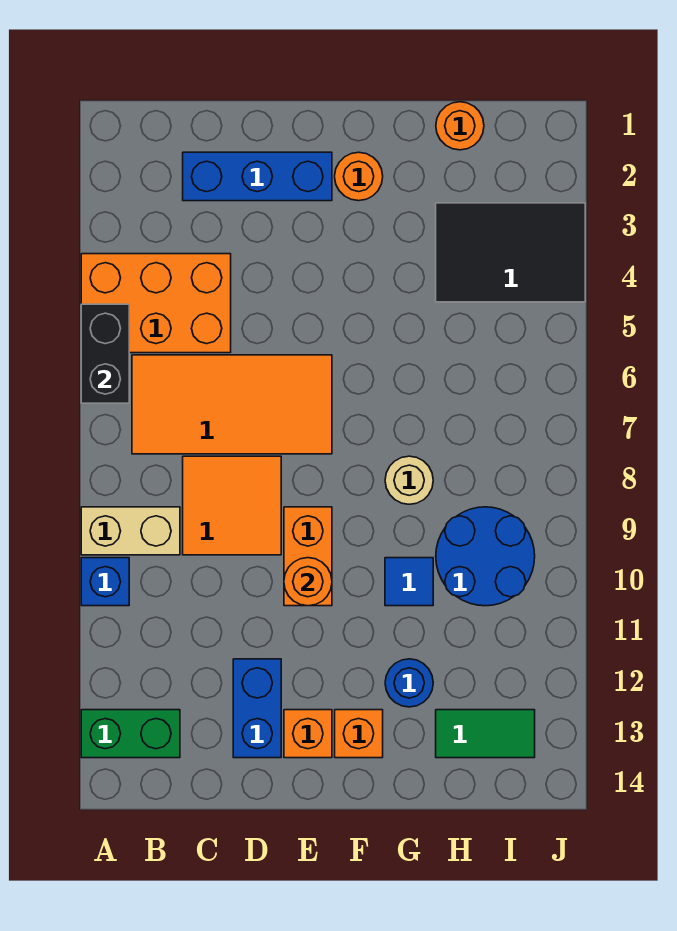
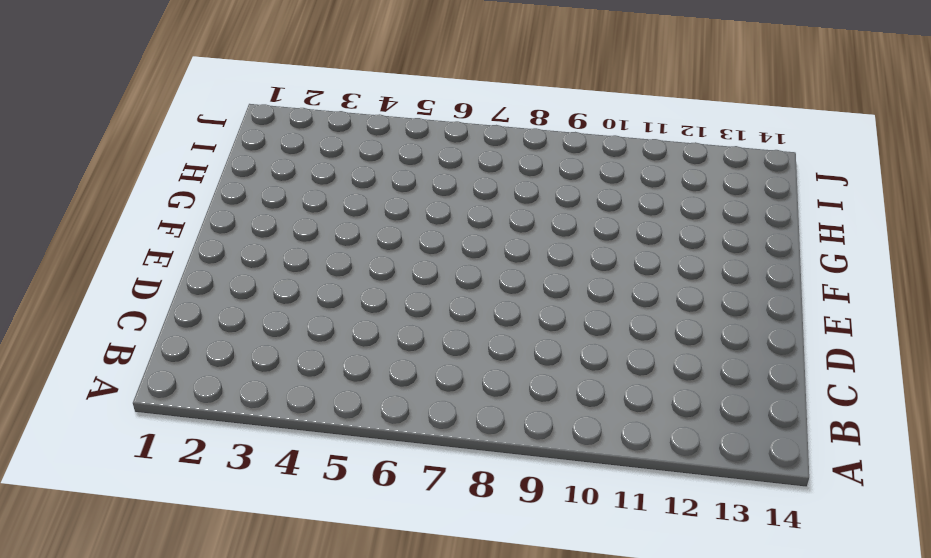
none -> orange brick A4:C5 level 1
none -> tan brick A9:B9 level 1
none -> blue brick A10 level 1

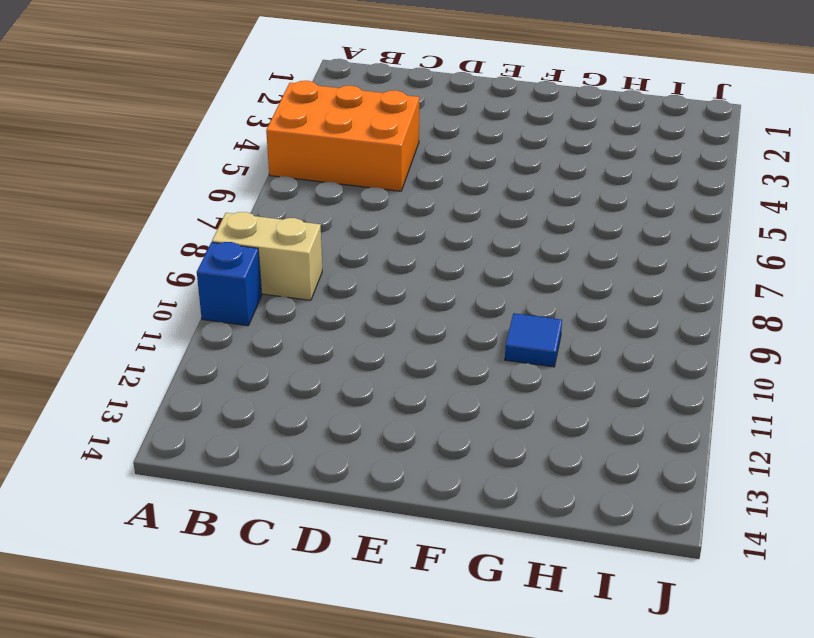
none -> green brick A13:B13 level 1
none -> orange tile B6:E7 level 1
none -> blue brick C2:E2 level 1

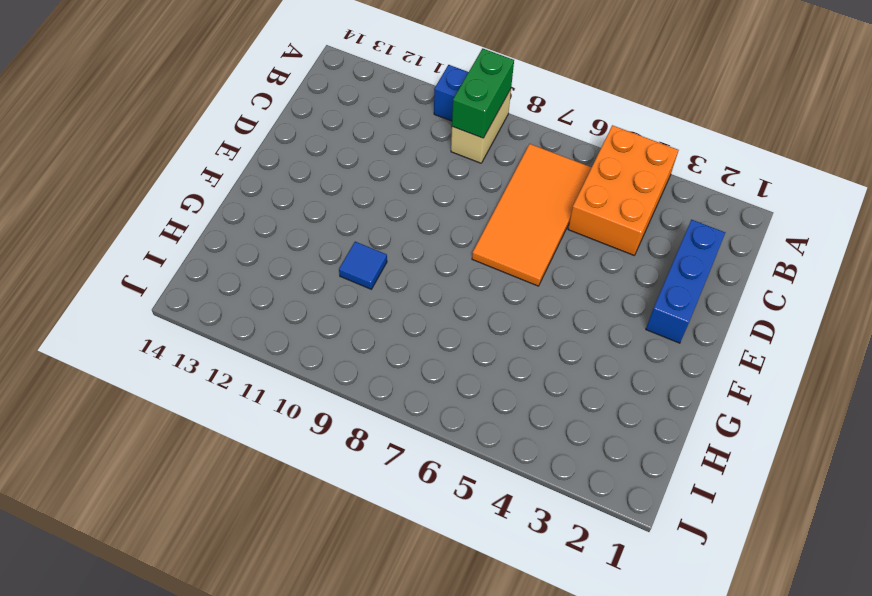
green brick A9:B9 level 2 -> green brick A13:B13 level 1
none -> orange tile C8:D9 level 1
none -> blue brick D12:D13 level 1
none -> orange brick E9:E10 level 1

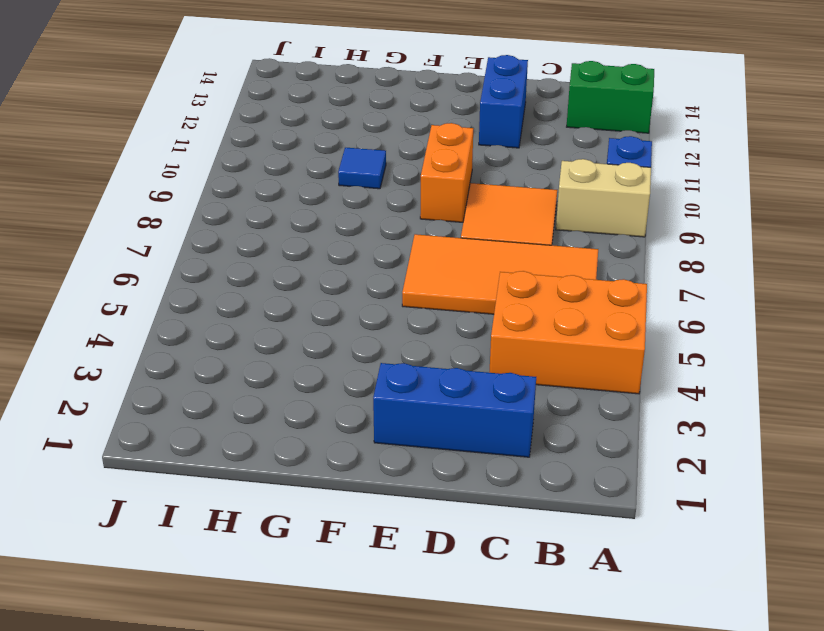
none -> orange brick E13 level 1
none -> orange round brick F2 level 1
none -> orange brick F13 level 1

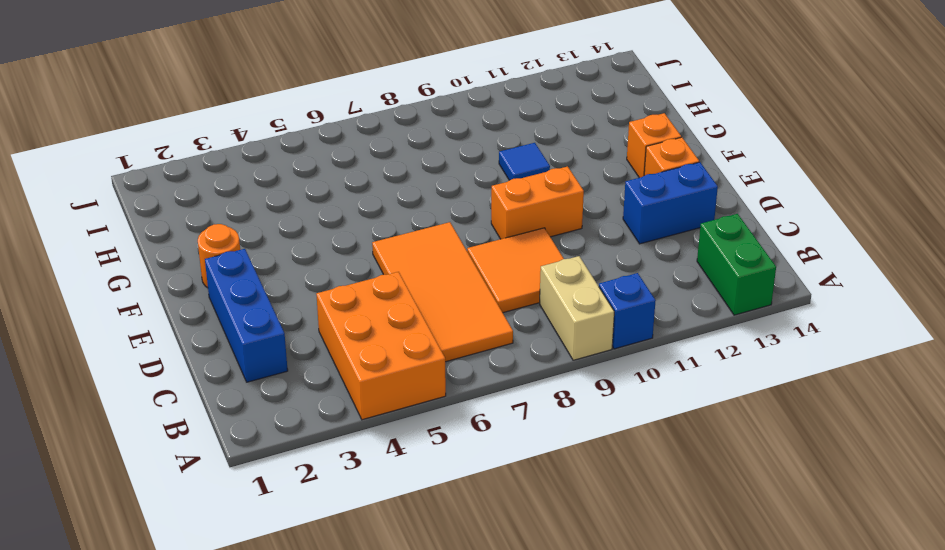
none -> tan round brick G8 level 1
none -> blue round brick G12 level 1
none -> orange round brick H1 level 1

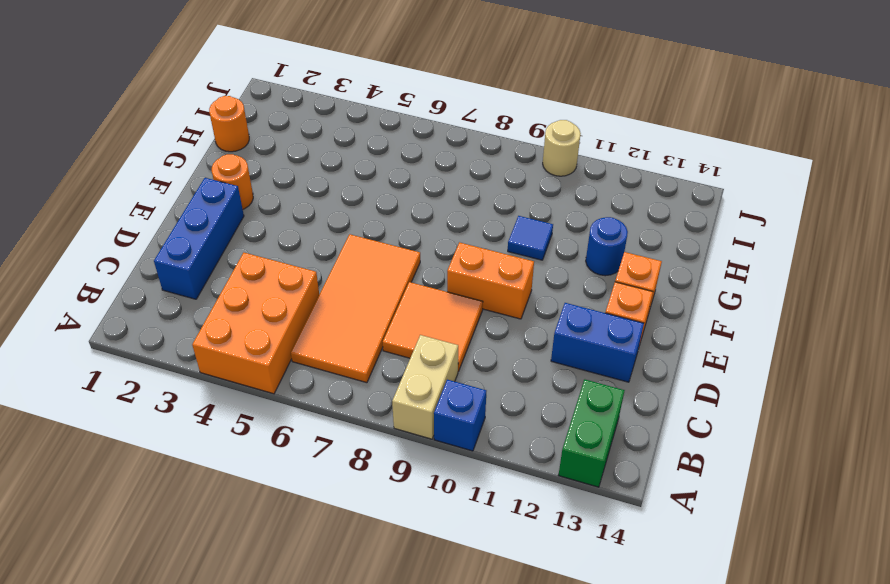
tan round brick J10 level 1 -> tan round brick G8 level 1
none -> black tile H3:J4 level 1
none -> blue round brick H9:I10 level 1
none -> green tile H13:I13 level 1

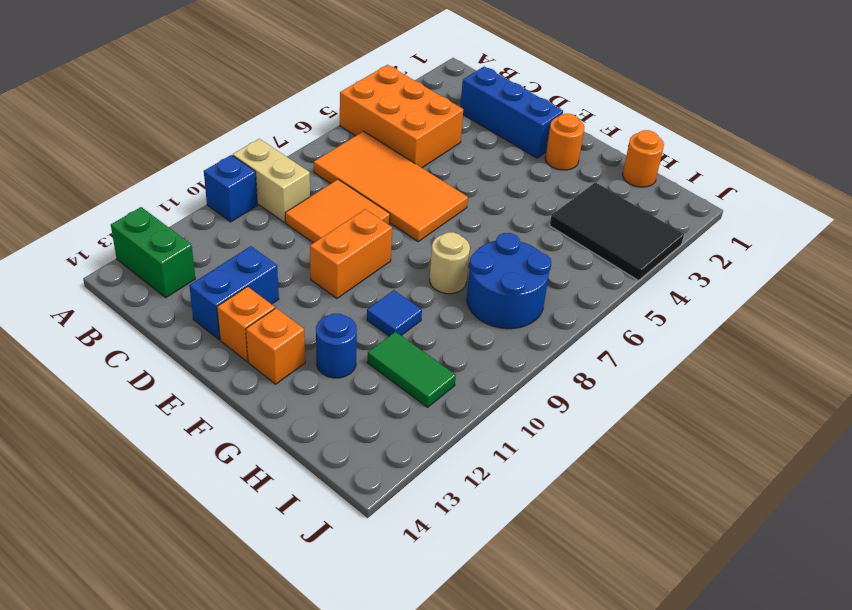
blue round brick H7:I8 level 1 -> blue round brick H9:I10 level 1
green tile H11:I11 level 1 -> green tile H13:I13 level 1
none -> black brick A5:A6 level 2
none -> orange round brick E10 level 2

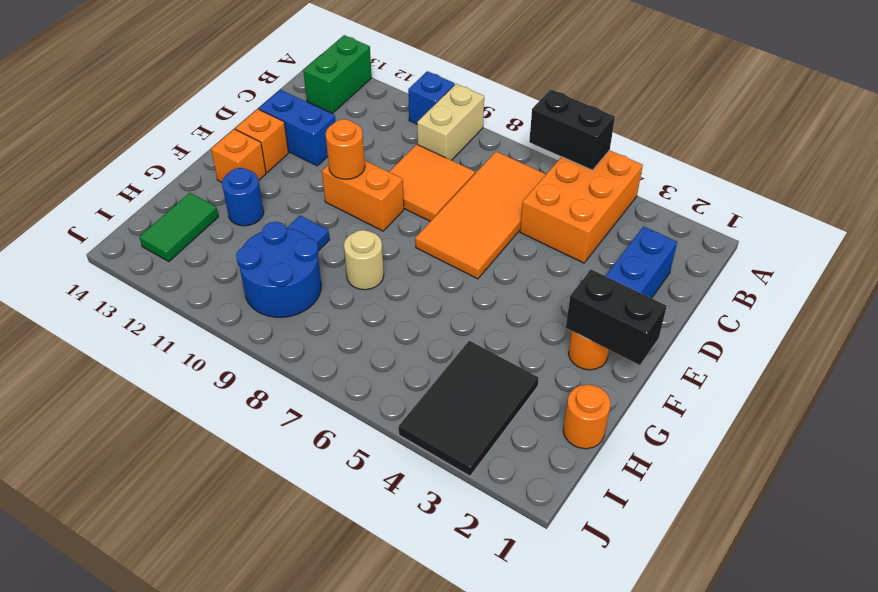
black brick F1:F2 level 2 -> none

